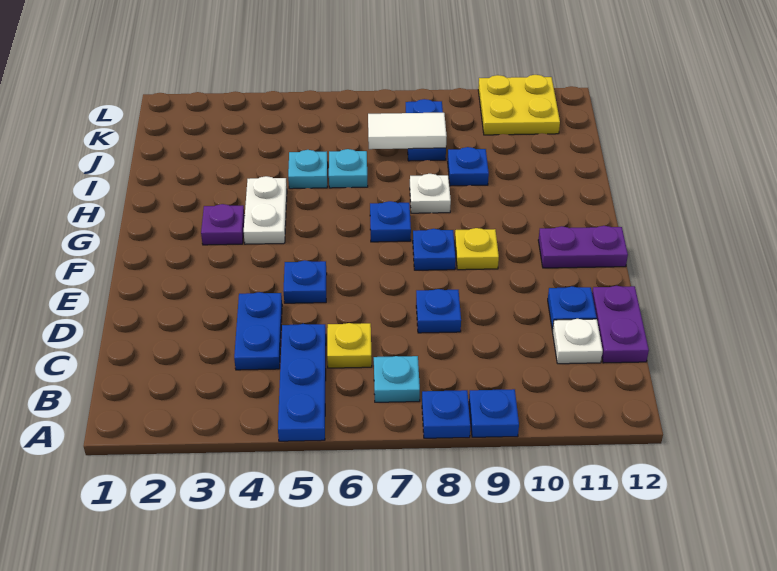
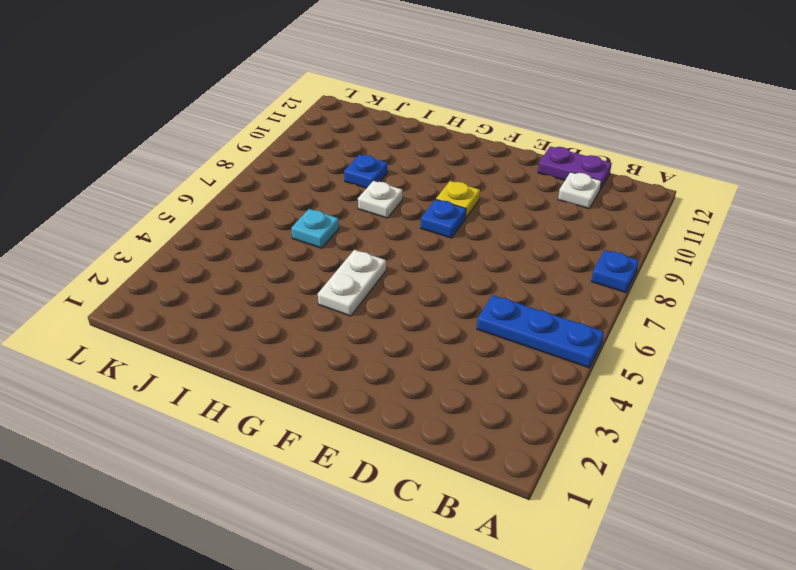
white plate G4:G5 level 1 -> white plate G4:H4 level 1
none -> blue plate A9 level 1
none -> cyan plate B7 level 1
none -> blue plate C4:D4 level 1

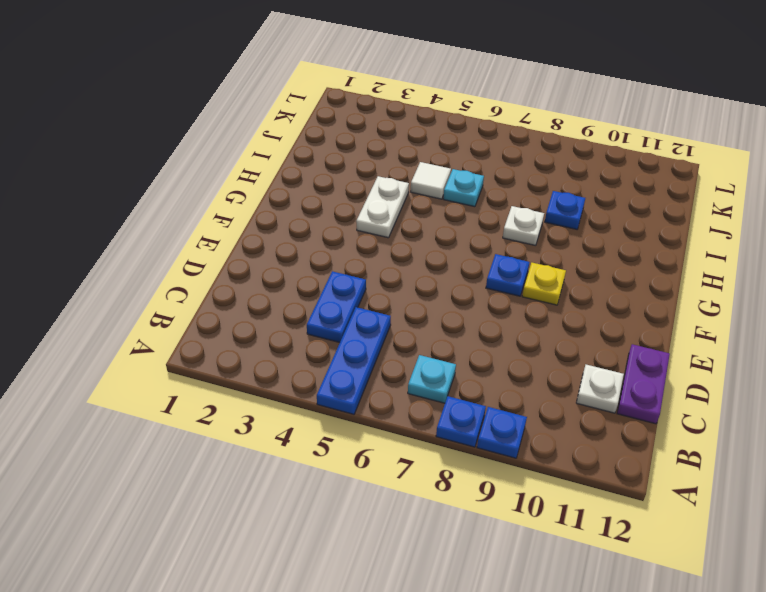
white tile I5 level 1 -> cyan plate I5 level 1
none -> yellow plate C6 level 1
none -> blue plate D8 level 1
none -> blue plate D11 level 1

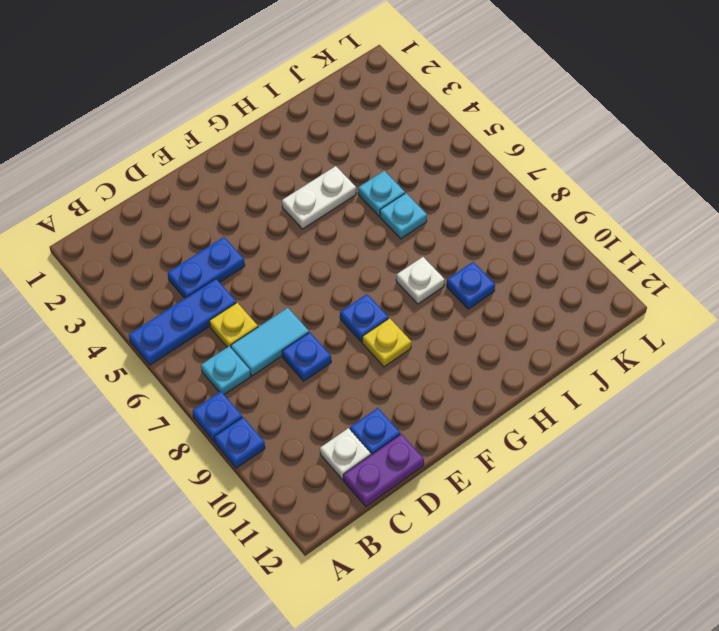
cyan tile C7:D7 level 1 -> none
none -> blue plate E5 level 1
none -> purple plate F11:F12 level 1
none -> purple plate G3 level 1

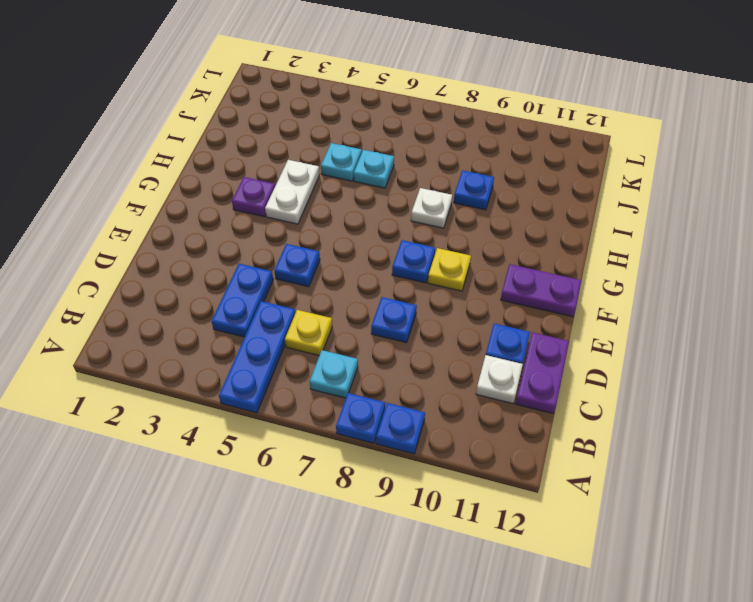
none -> blue plate G7 level 1
none -> blue plate J8:K8 level 1
none -> yellow plate K10:L11 level 1

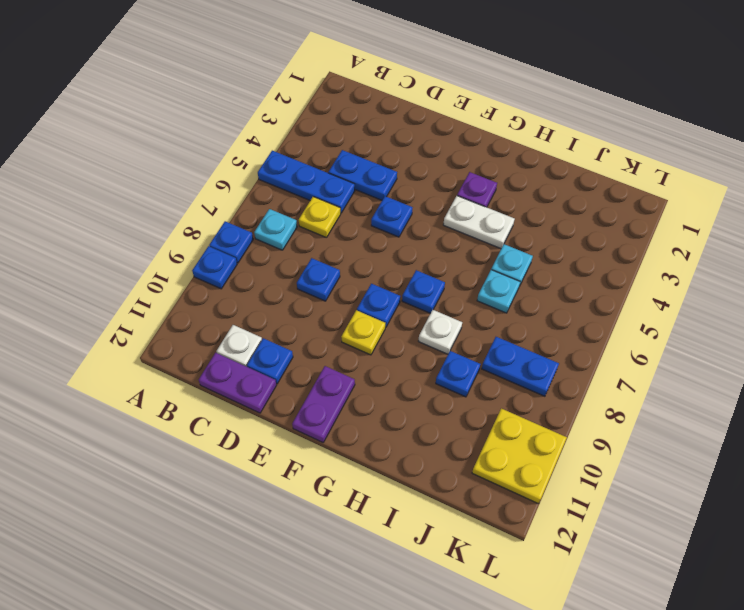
none -> white tile J7:J8 level 2

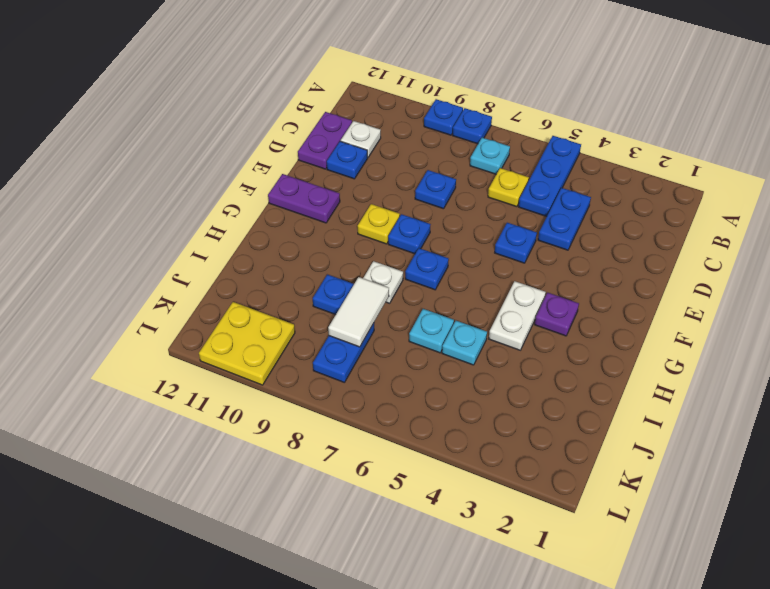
white tile I8:J8 level 2 -> white tile J7:J8 level 2

